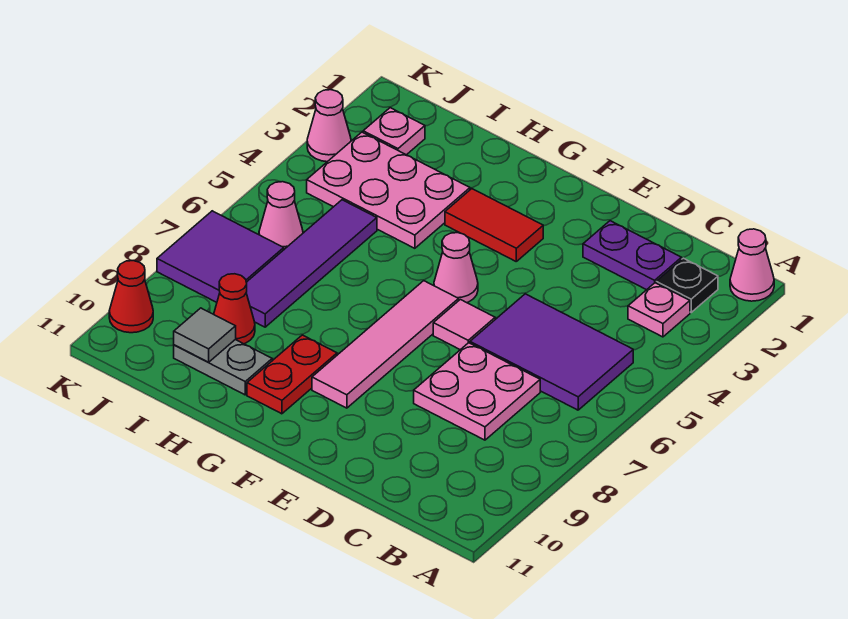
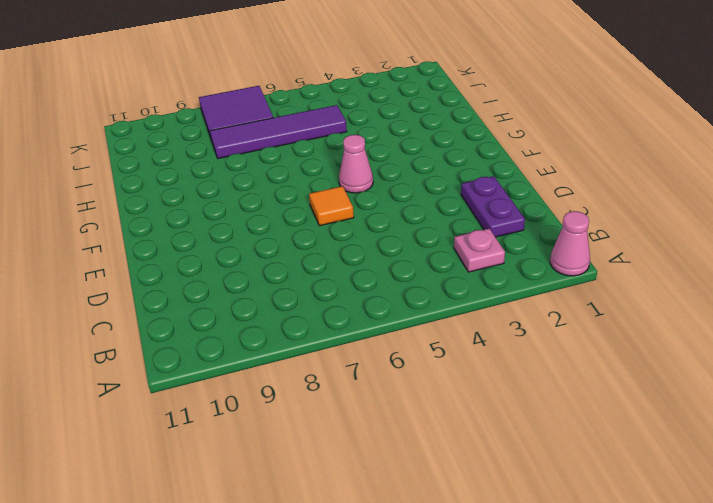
orange tile E6 level 1 -> pink tile E6 level 1
none -> black plate B2 level 1
none -> purple tile B5:D6 level 1
none -> pink plate C7:D8 level 1

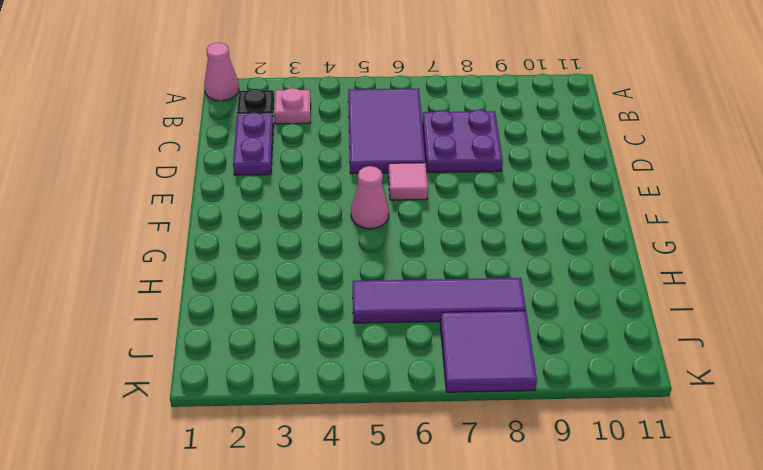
purple plate C7:D8 level 1 -> pink plate C7:D8 level 1
none -> red tile F3:G3 level 1
none -> pink tile F6:F9 level 1
none -> red plate G9:G10 level 1

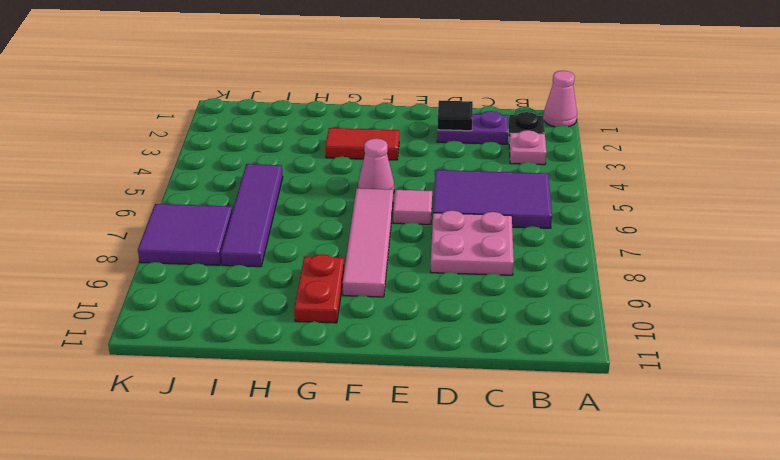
black tile D2 level 2 -> none
none -> pink plate H3:J4 level 1
none -> grey plate H10:I10 level 1
none -> red cone I9 level 1

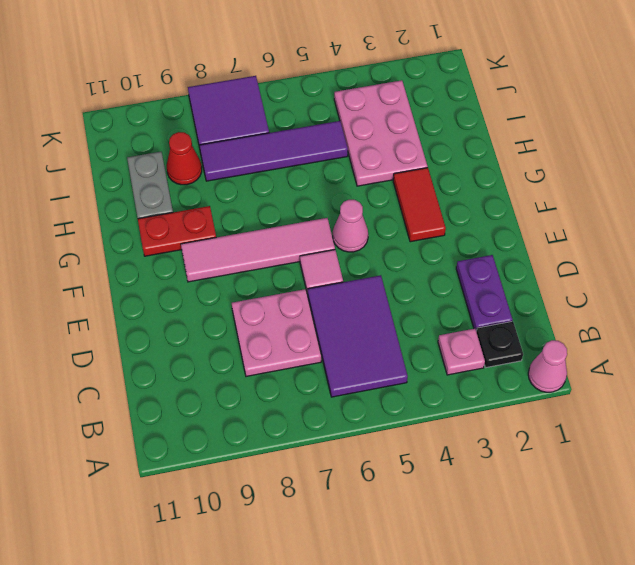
none -> pink plate J2 level 1
none -> pink cone J6 level 1
none -> pink cone K3 level 1

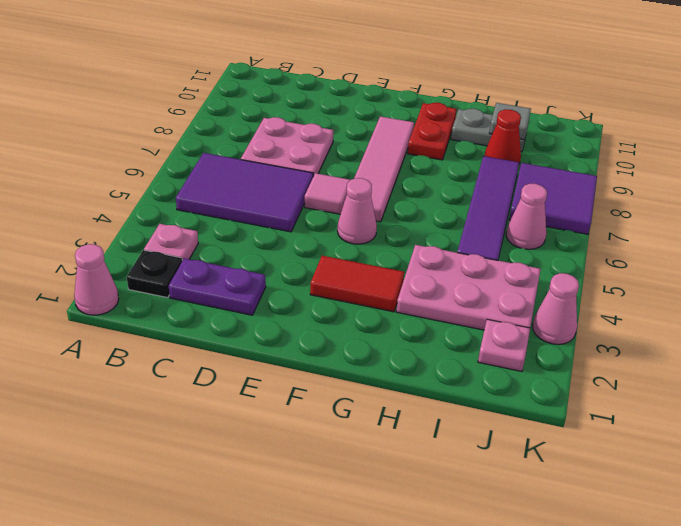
none -> red cone K10 level 1

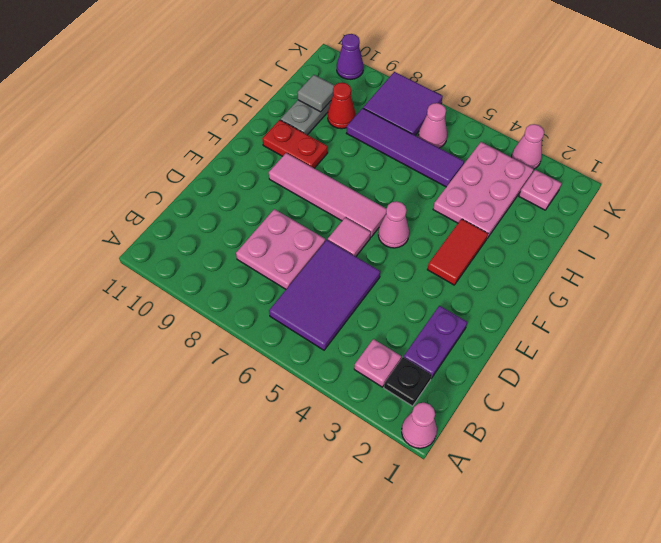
purple cone K10 level 1 -> red cone K10 level 1

